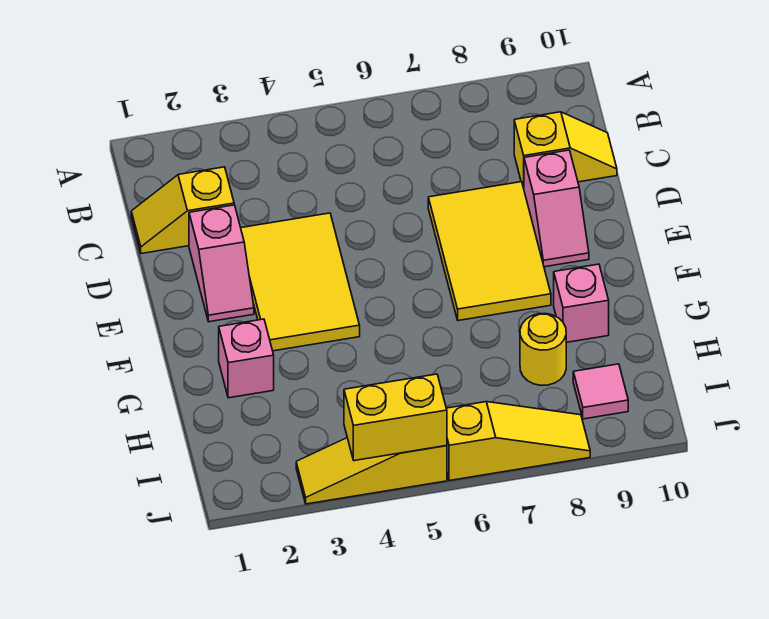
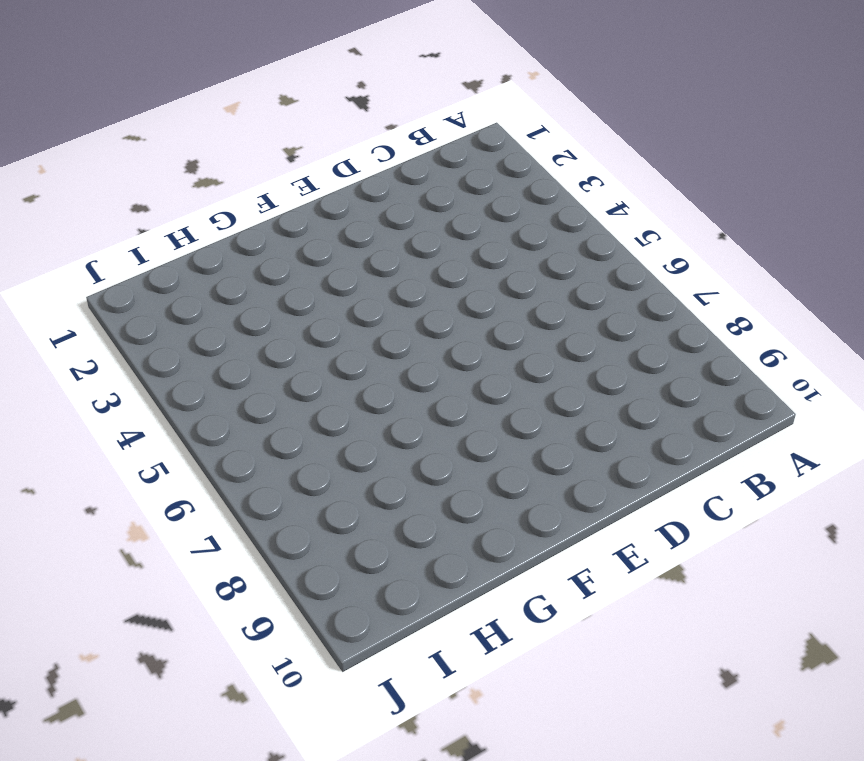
none -> yellow slope C1:C2 level 1 top 2
none -> yellow slope C9:C10 level 1 top 9
none -> pink slope D2:E2 level 1 top D

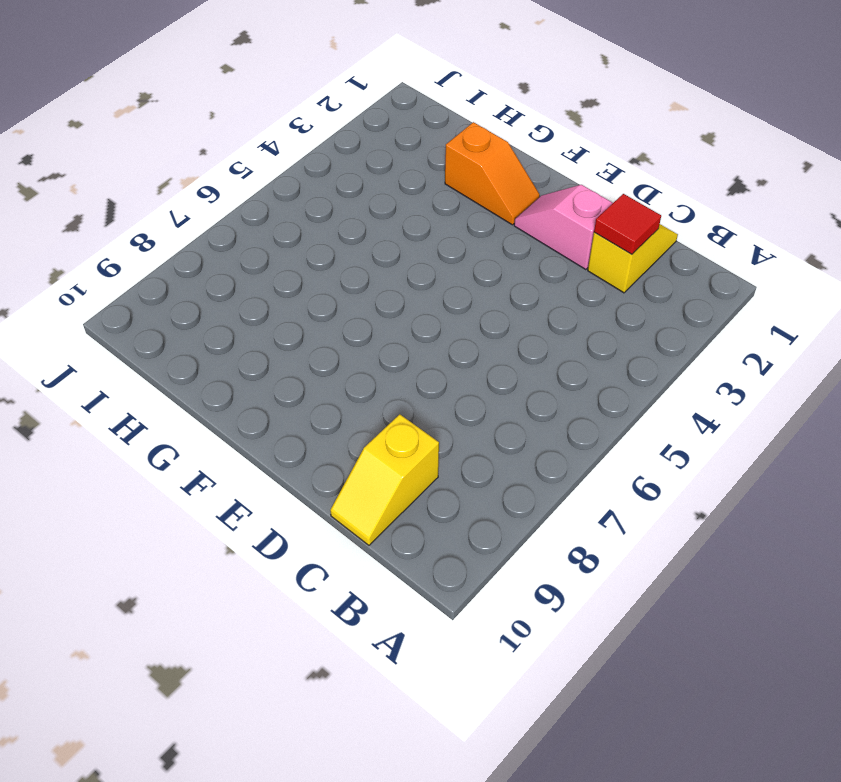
red tile C2 level 2 -> none
orange slope F2:G2 level 1 top G -> pink brick G2 level 1
none -> yellow tile D3:F4 level 1
none -> yellow tile D7:F8 level 1
none -> pink slope D9:E9 level 1 top D

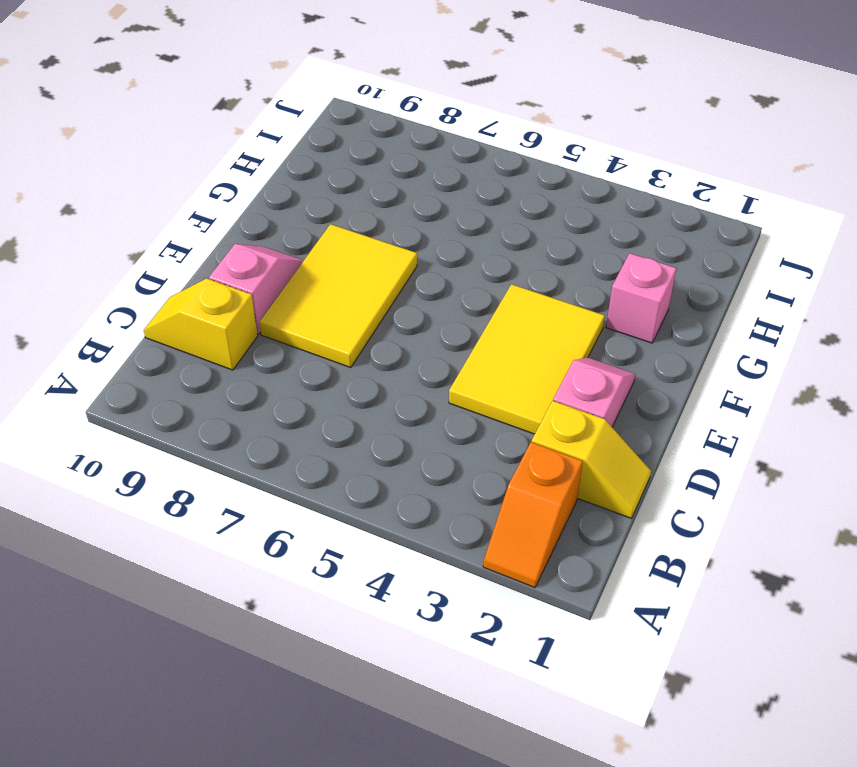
orange slope A2:B2 level 1 top B -> none
none -> pink brick G9 level 1
none -> yellow round brick H8 level 1
none -> pink tile I9 level 1

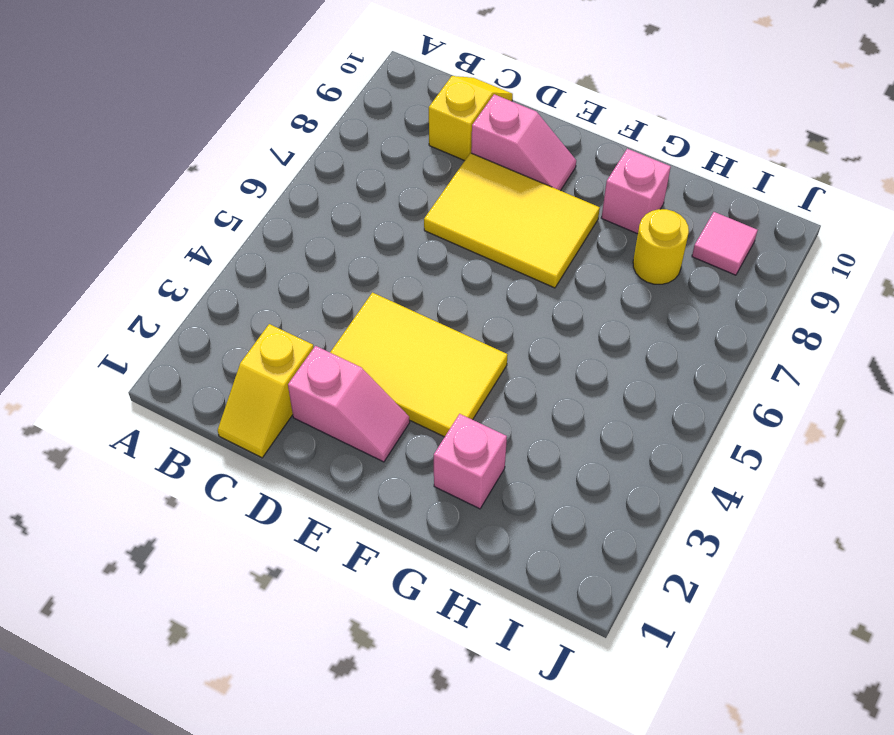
none -> yellow slope J3:J5 level 1 top 5
none -> yellow slope J6:J8 level 1 top 6
none -> yellow brick J4:J5 level 2

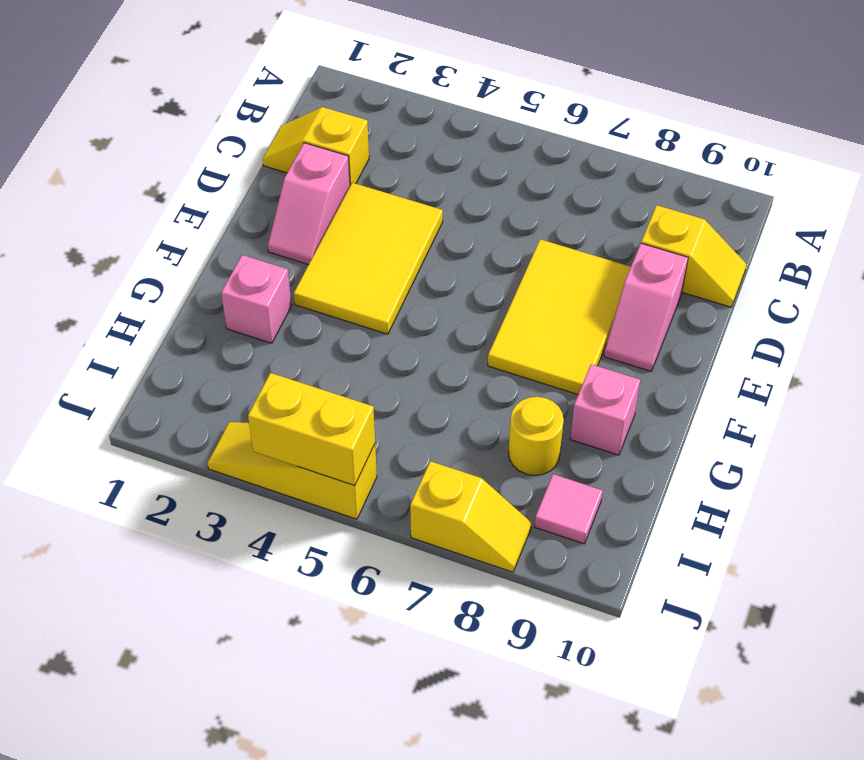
yellow slope J7:J8 level 1 top 7 -> yellow slope J6:J8 level 1 top 6

